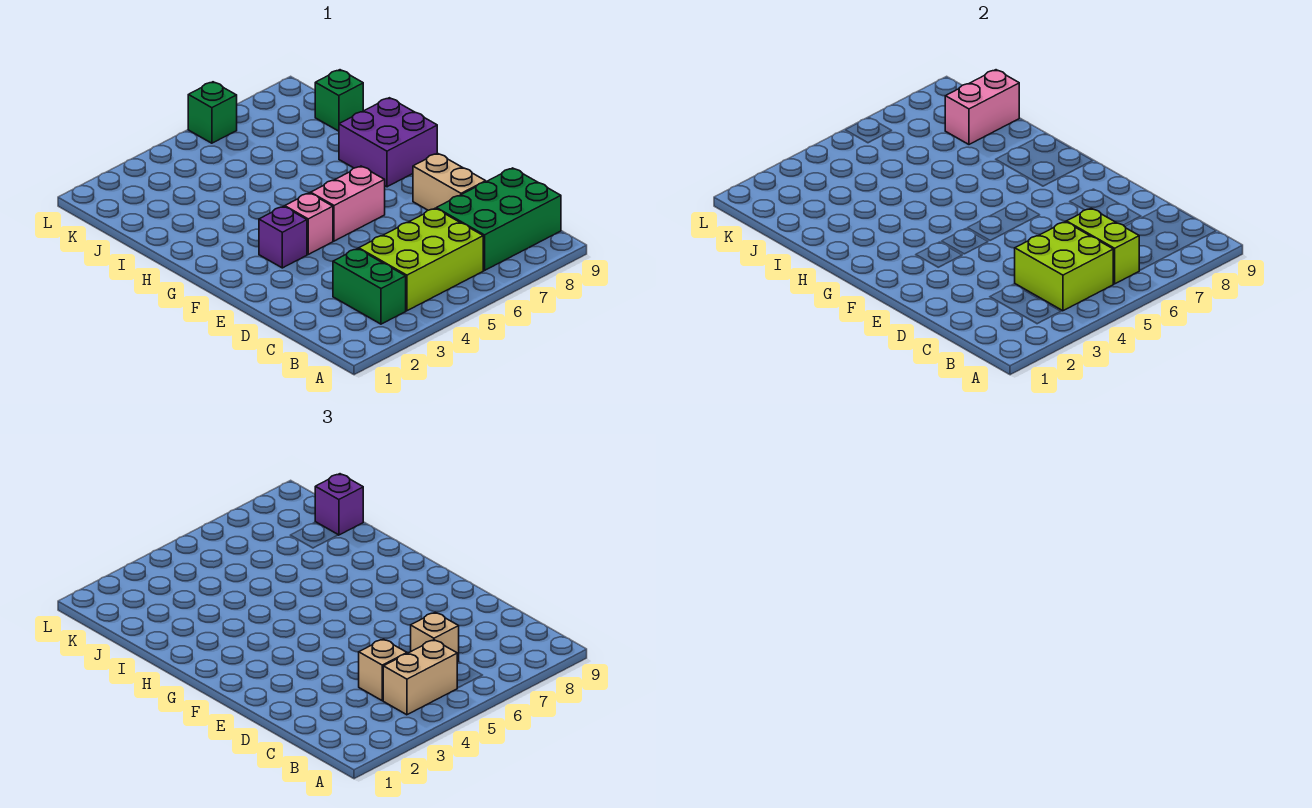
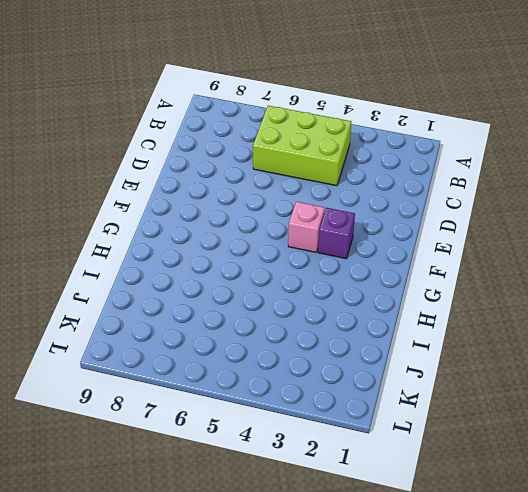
none -> green brick B3:C3 level 1
none -> green brick B7:C9 level 1
none -> tan brick D8:E8 level 1

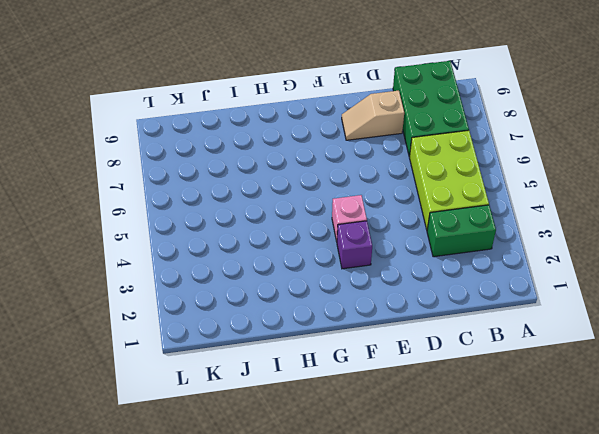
tan slope D8:E8 level 1 top D -> tan brick D8:E8 level 1
none -> pink brick F5:F6 level 1
none -> purple brick G8:H9 level 1
none -> green brick J9 level 1

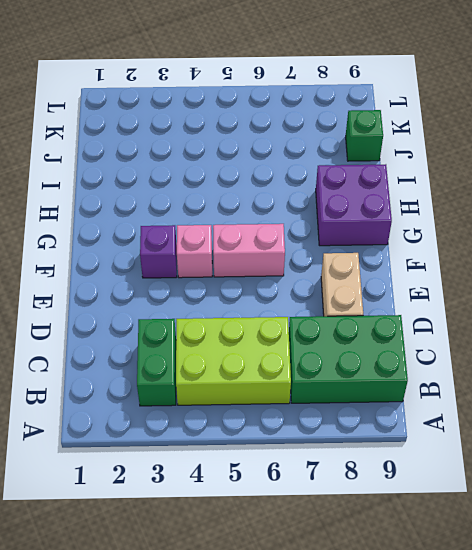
none -> green brick L6 level 1
none -> lime brick B4:C5 level 2
none -> lime brick B6:C6 level 2

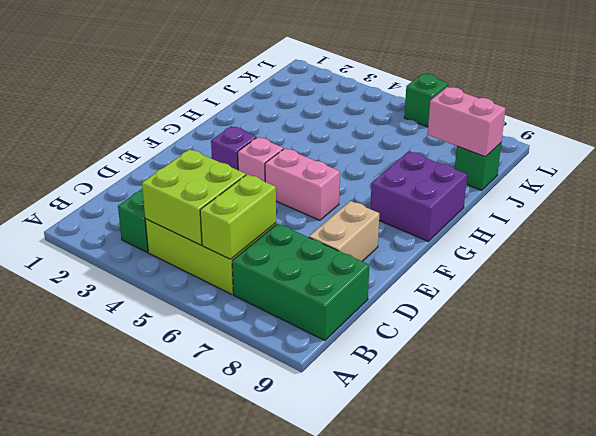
none -> tan brick B4:B5 level 3
none -> tan brick C4 level 3
none -> tan brick C6 level 3

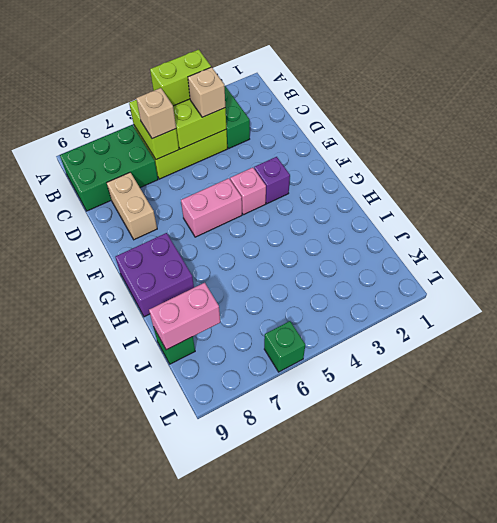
lime brick B4:B5 level 3 -> tan brick B4:B5 level 3
none -> purple brick J9 level 3

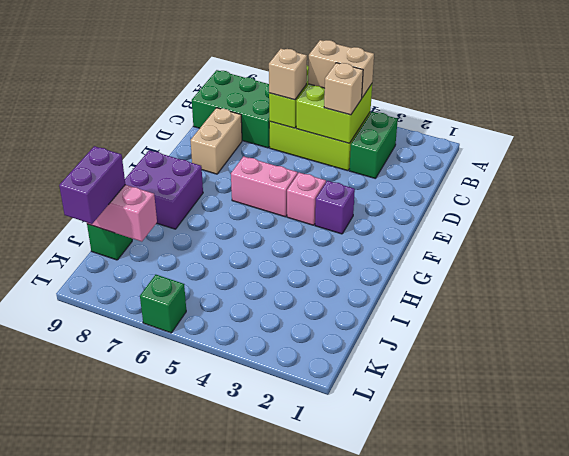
purple brick J9:K9 level 3 -> purple brick J9 level 3

